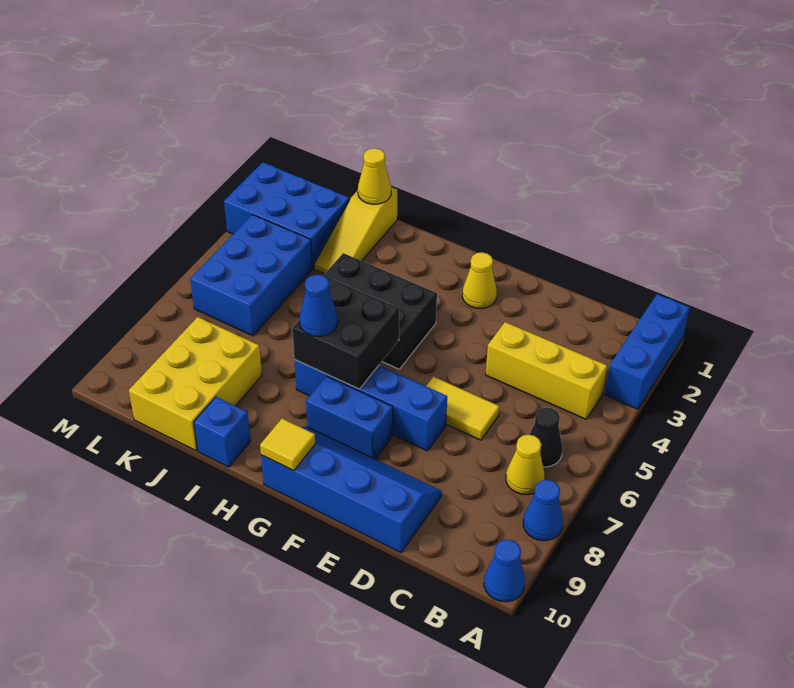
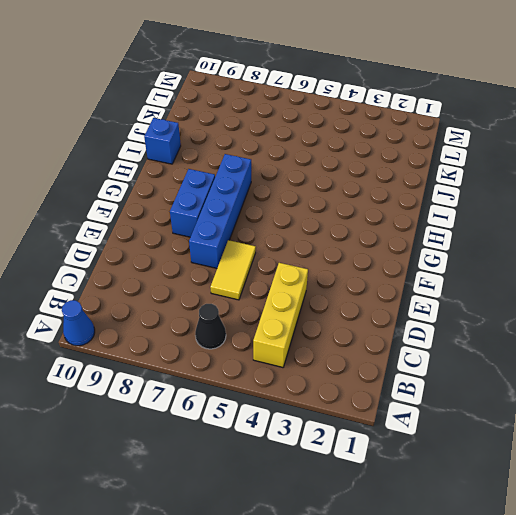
none -> blue brick A1:A3 level 1
none -> blue cone A8 level 1
none -> yellow cone B7 level 1

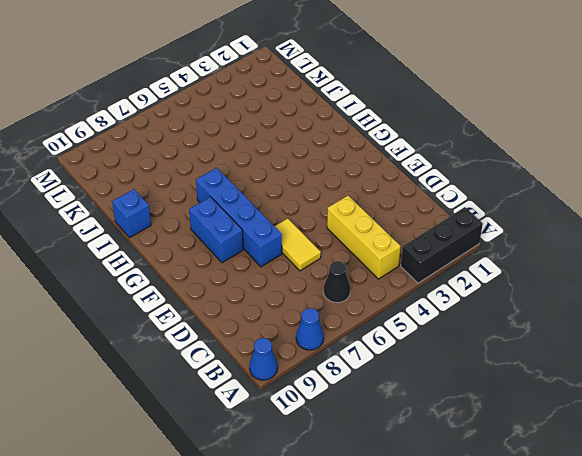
black brick A1:A3 level 1 -> blue brick A1:A3 level 1
none -> yellow cone B7 level 1
none -> blue slope D9:G10 level 1 top 10
none -> yellow cone F2 level 1

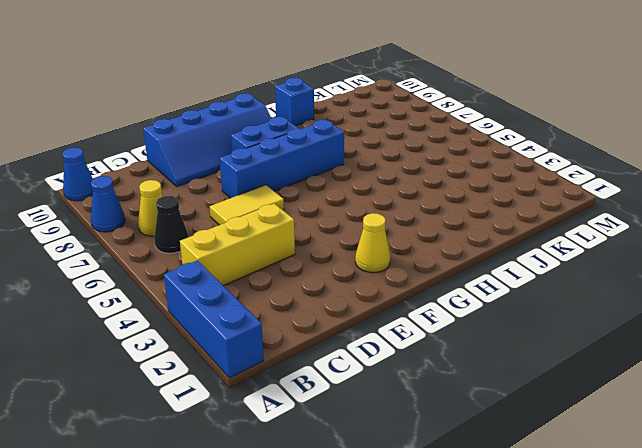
none -> black brick G4:I5 level 1
none -> yellow slope J1:J3 level 1 top 1
none -> yellow brick J8:K10 level 1

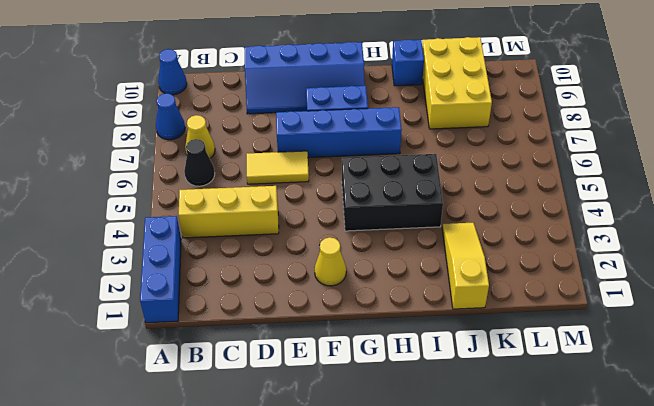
none -> blue brick K2:M3 level 1
none -> blue brick K4:L6 level 1
none -> black brick G6:H7 level 2

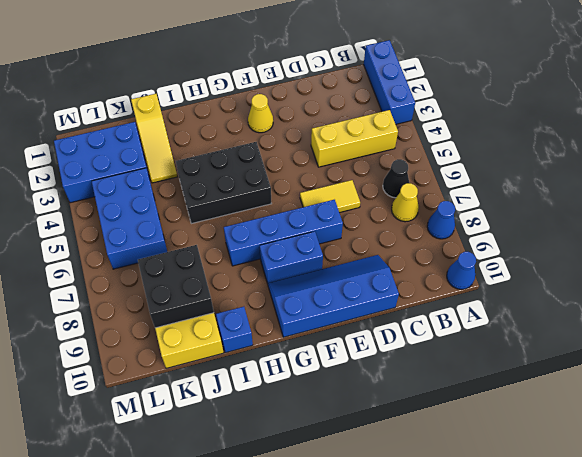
black brick J8:K9 level 2 -> black brick G6:H7 level 2
none -> yellow tile G10 level 2
none -> yellow cone J1 level 2
none -> blue cone H7 level 3

